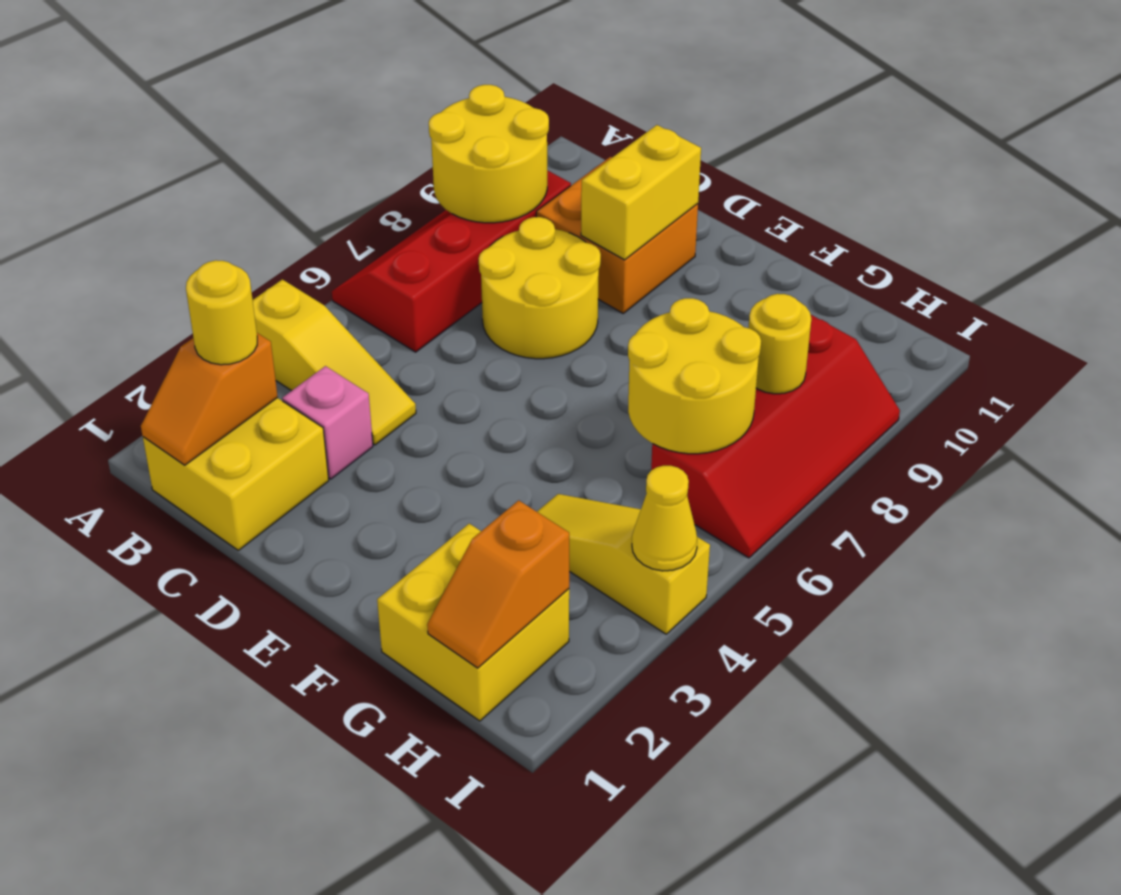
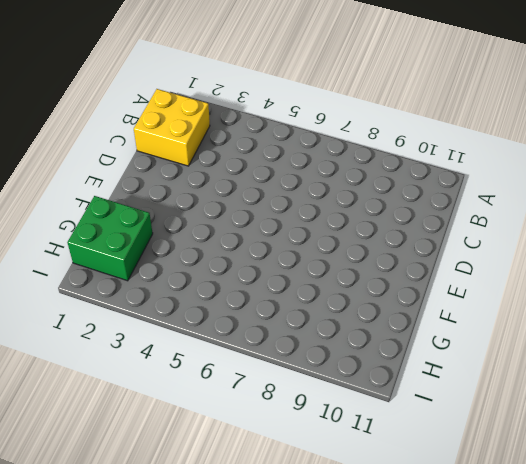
green brick G1:H2 level 1 -> yellow brick G1:H2 level 1
none -> yellow slope A4:C4 level 1 top A
none -> red slope A6:B9 level 1 top B
none -> pink brick C3 level 1

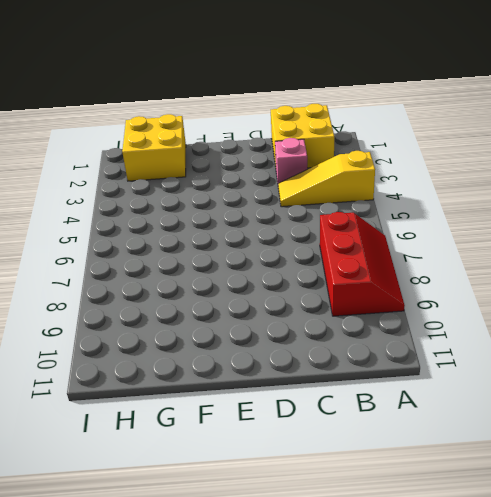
red slope A7:B9 level 1 top B -> red slope A6:B9 level 1 top B
none -> yellow round brick C7:D8 level 1
none -> orange brick C9:D10 level 1
none -> yellow slope G4:I4 level 1 top I

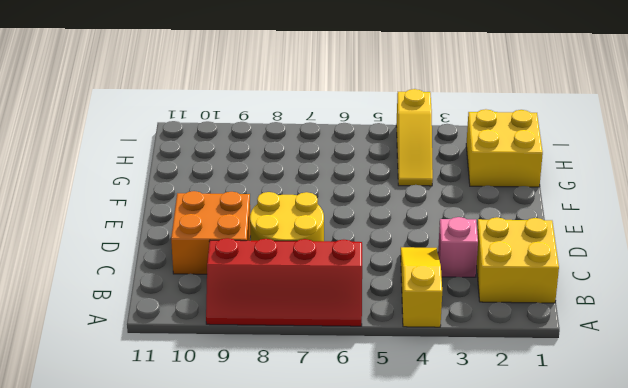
none -> red slope H6:I9 level 1 top H
none -> yellow round brick A8:B9 level 2
none -> orange slope B1:B2 level 2 top 2

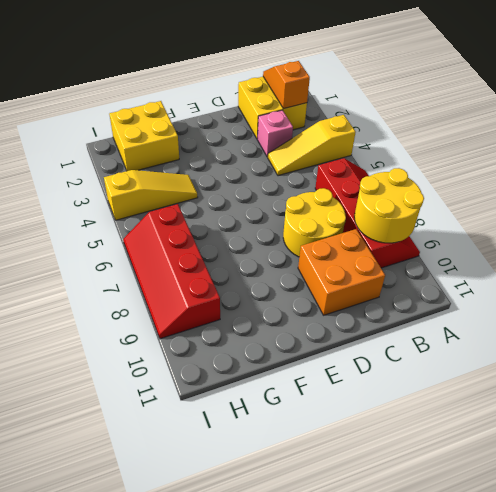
none -> yellow brick D9:D10 level 2
none -> yellow round brick G6:H7 level 2
none -> orange slope H1:H2 level 2 top 2

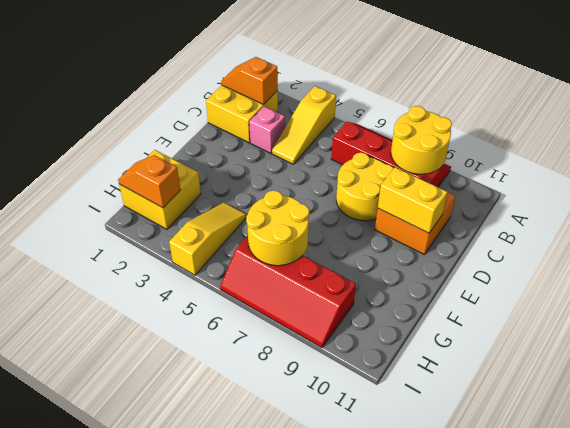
none -> yellow round brick H8 level 2
none -> yellow cone I4 level 2
none -> yellow round brick B2 level 3

